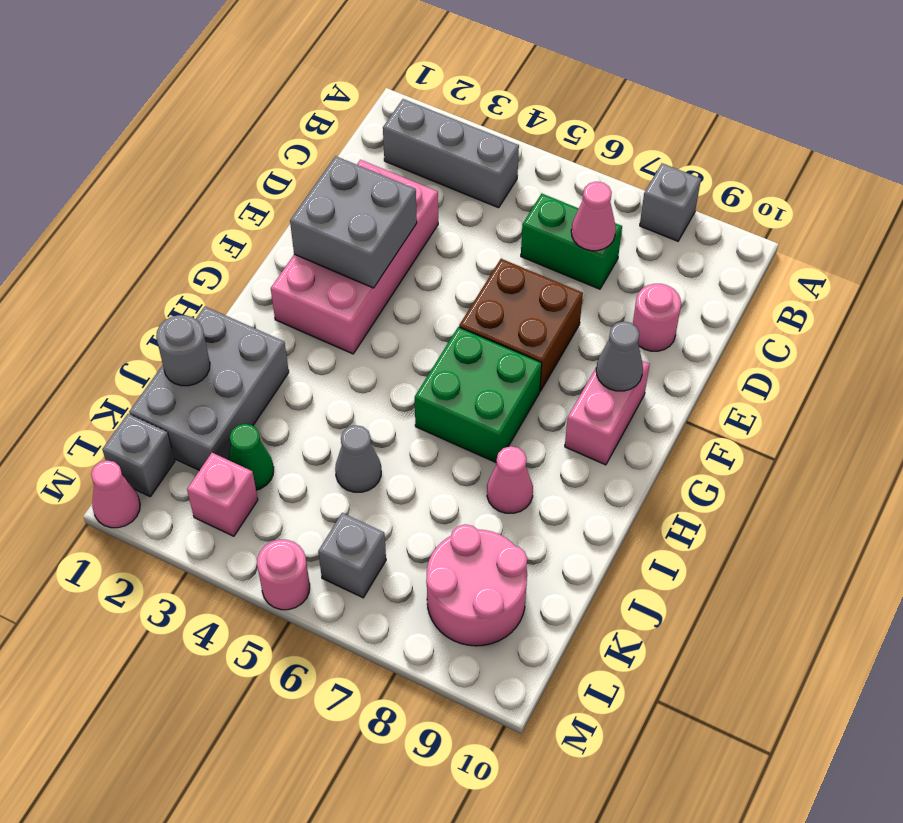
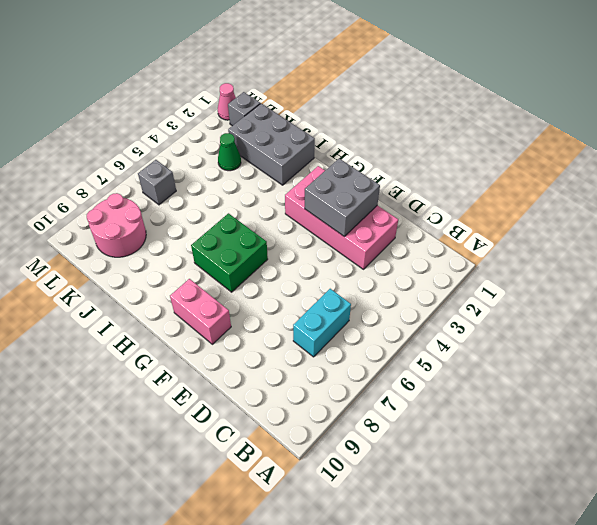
cyan brick C6:C7 level 1 -> green brick C6:C7 level 1
none -> grey brick A8 level 1
none -> grey brick B2:B4 level 1
none -> pink round brick D9 level 1

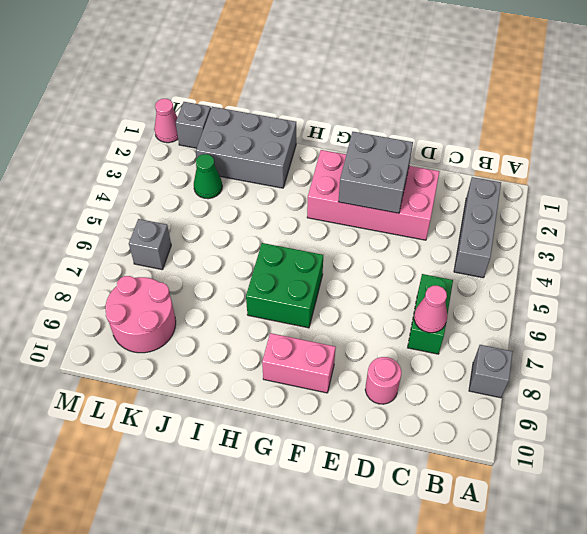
none -> brown brick E6:F7 level 1
none -> pink cone I8 level 1
none -> grey cone J5 level 1

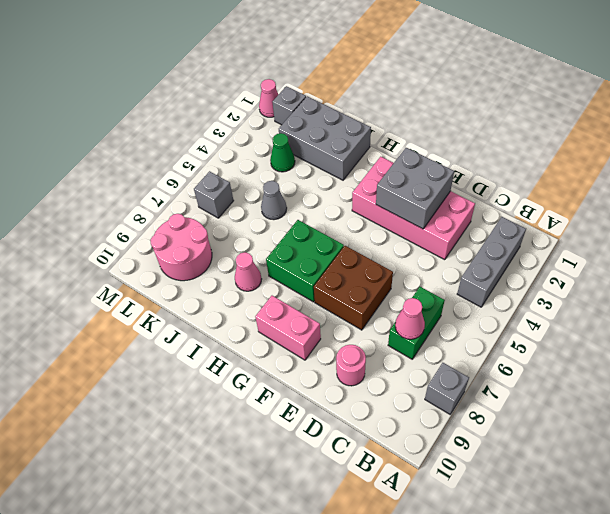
none -> pink brick L3 level 1
none -> pink round brick M5 level 1
none -> grey cone F9 level 2

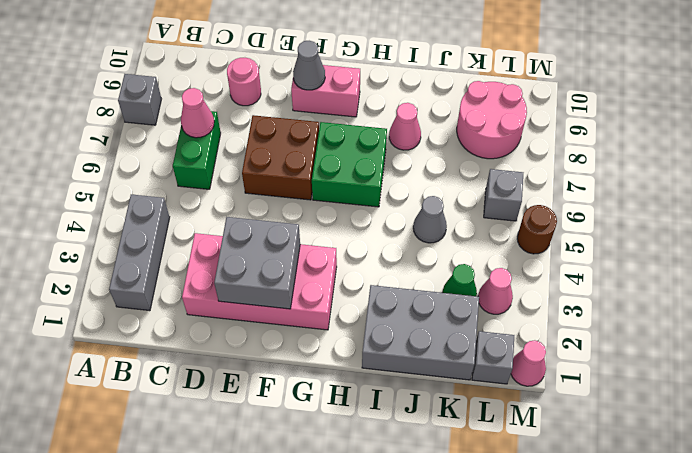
pink cone L3 level 1 -> pink brick L3 level 1
brown round brick M5 level 1 -> pink round brick M5 level 1
none -> grey round brick J1 level 2

